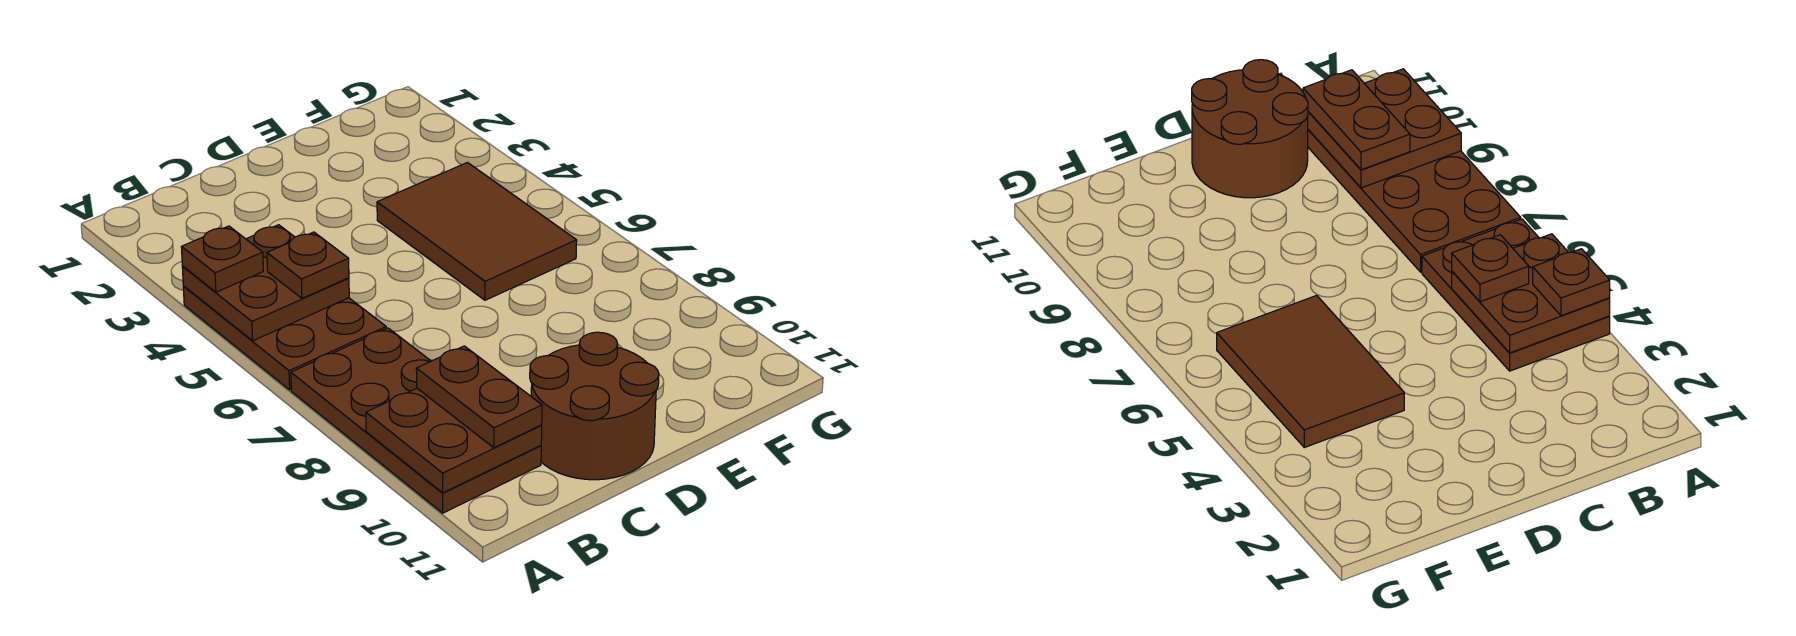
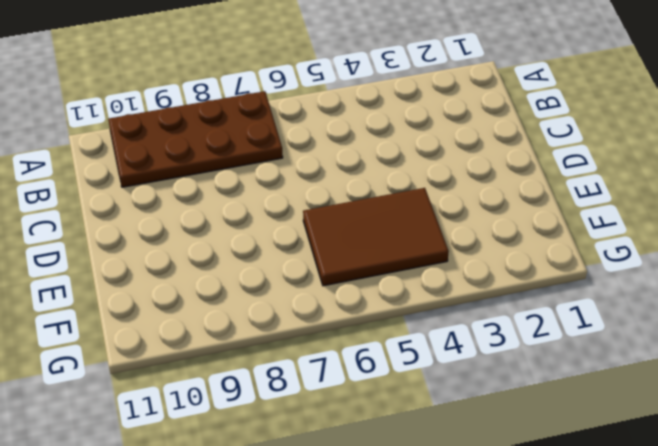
none -> brown plate A4:B6 level 1
none -> brown round brick C10:D11 level 1

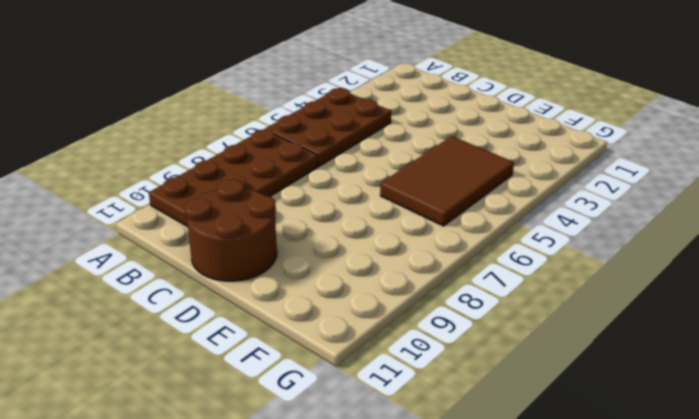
none -> brown plate A4:B5 level 2
none -> brown plate A9:B10 level 2

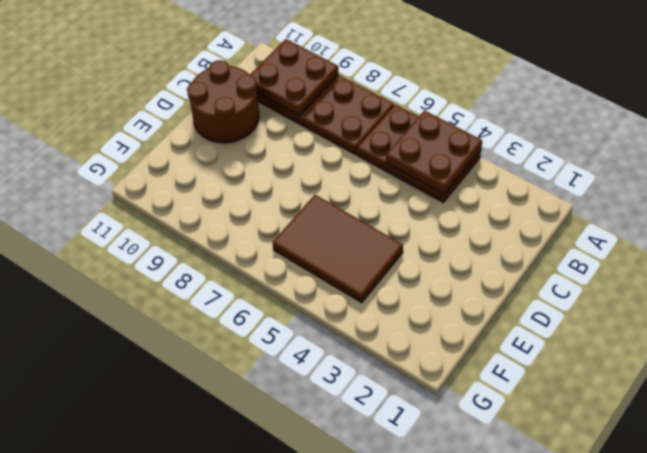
none -> brown plate A4 level 3
none -> brown plate B5 level 3

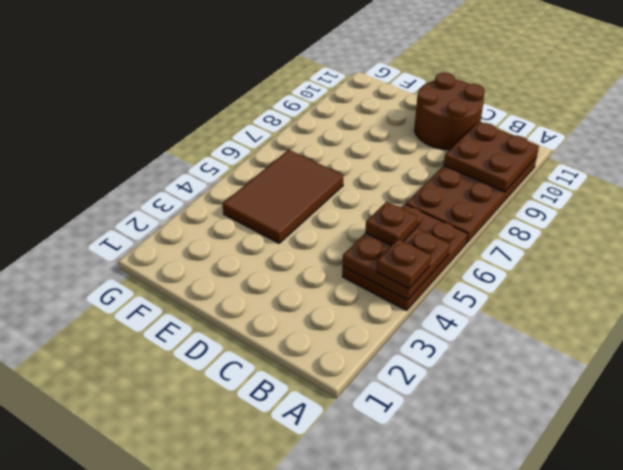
none -> brown plate B9:B10 level 3

